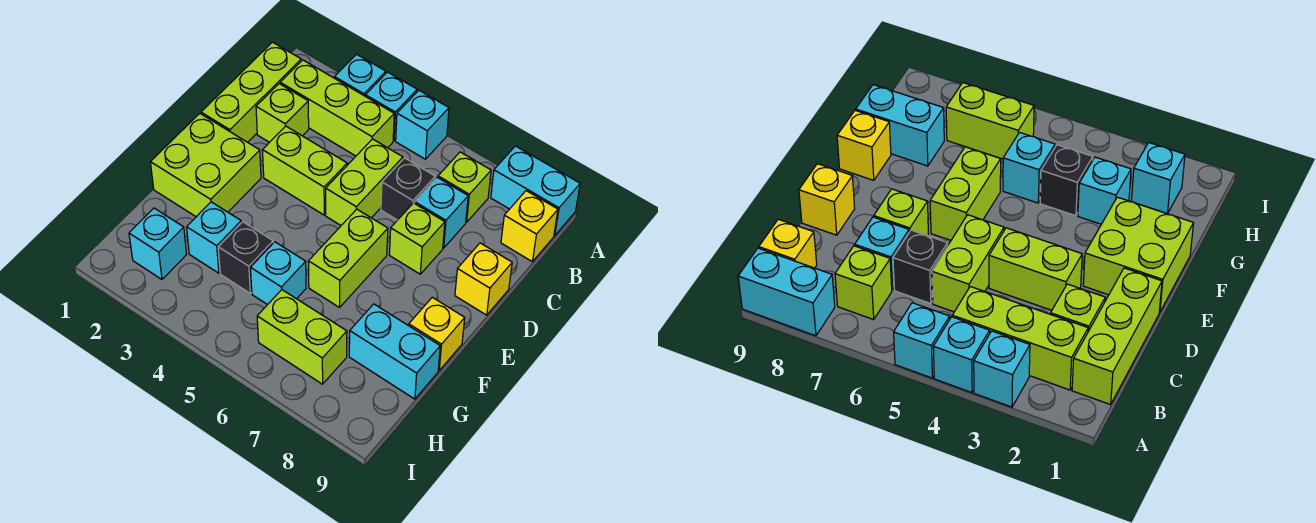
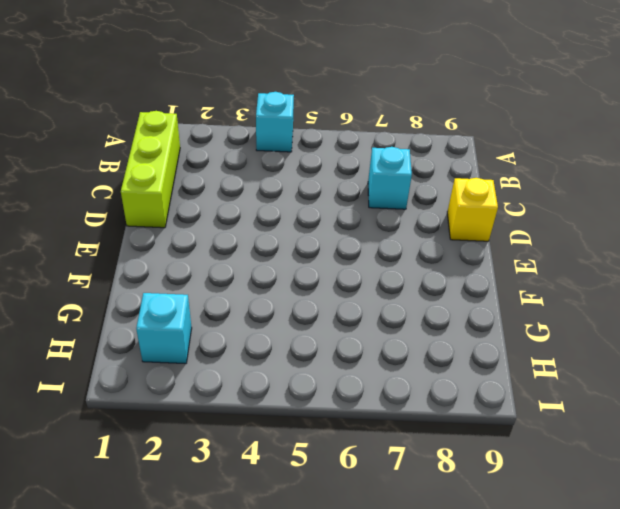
none -> cyan brick A3 level 1
none -> cyan brick A5 level 1
none -> cyan brick A8:A9 level 1

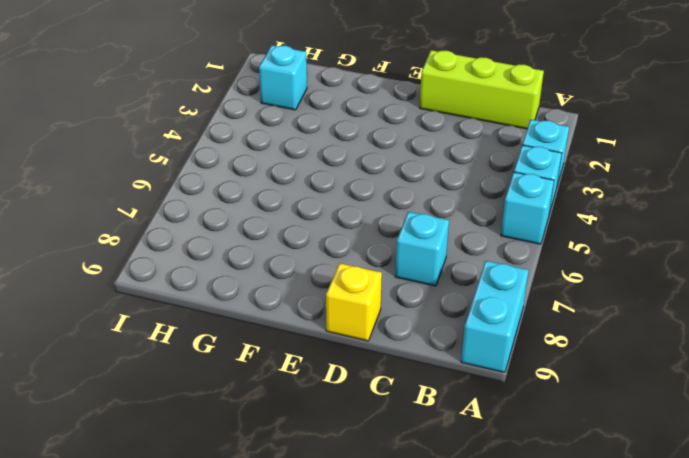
none -> lime brick B2:B4 level 1
none -> lime brick B7 level 1
none -> yellow brick B9 level 1

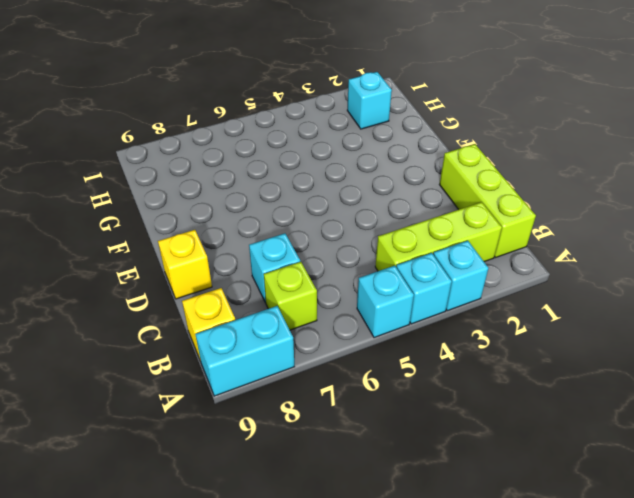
none -> lime brick C2 level 1
none -> lime brick C5:D5 level 1
none -> black brick C6 level 1

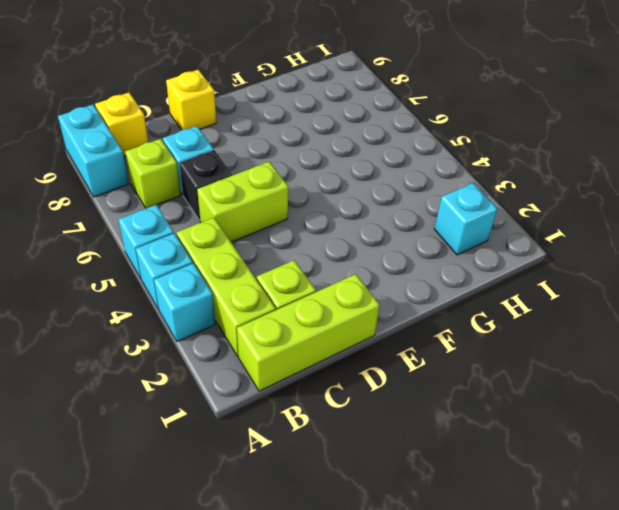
none -> lime brick D3:D4 level 1
none -> lime brick D7 level 1
none -> lime brick E1:F2 level 1

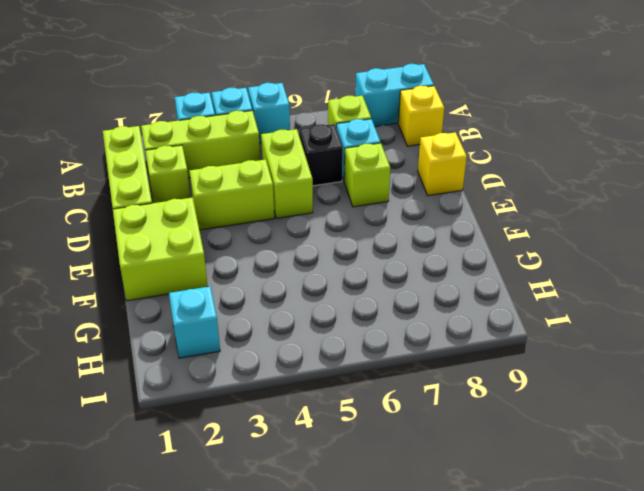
none -> lime brick E6:F6 level 1
none -> yellow brick F9 level 1
none -> cyan brick G3 level 1

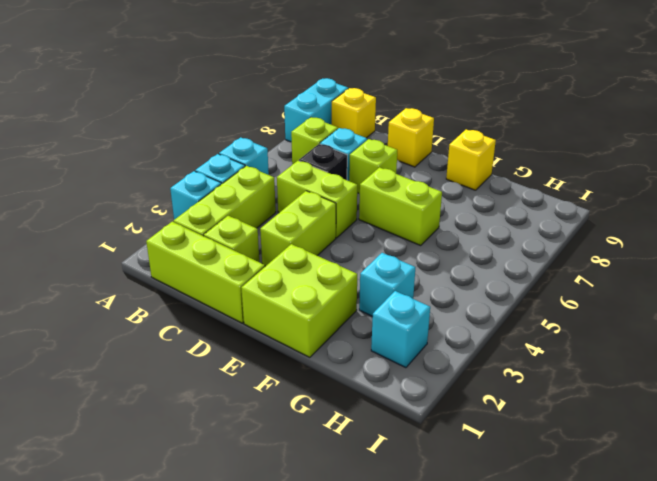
none -> black brick G4 level 1
none -> cyan brick G5 level 1
none -> cyan brick G8:G9 level 1

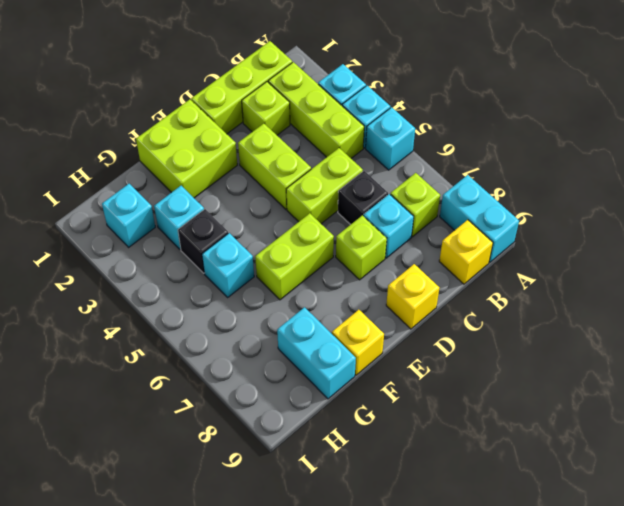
none -> lime brick H6:H7 level 1

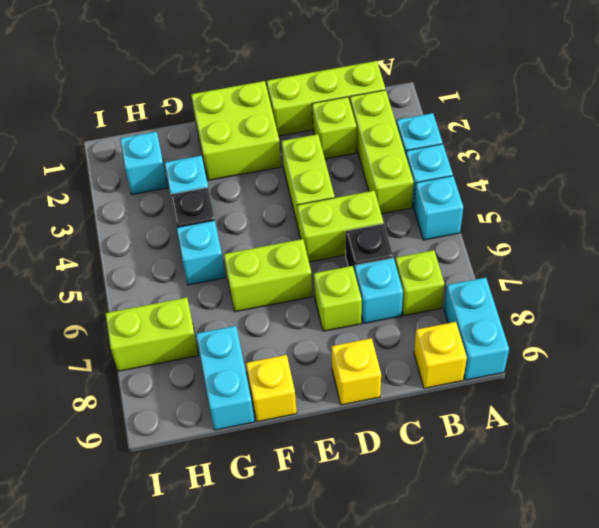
lime brick H7:I7 level 1 -> lime brick H6:H7 level 1

